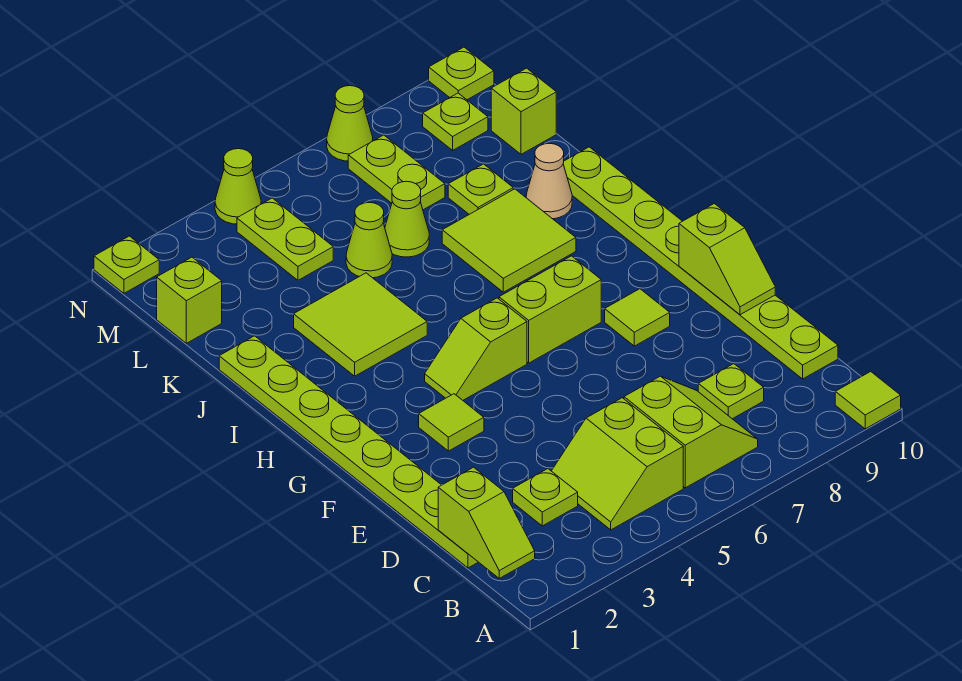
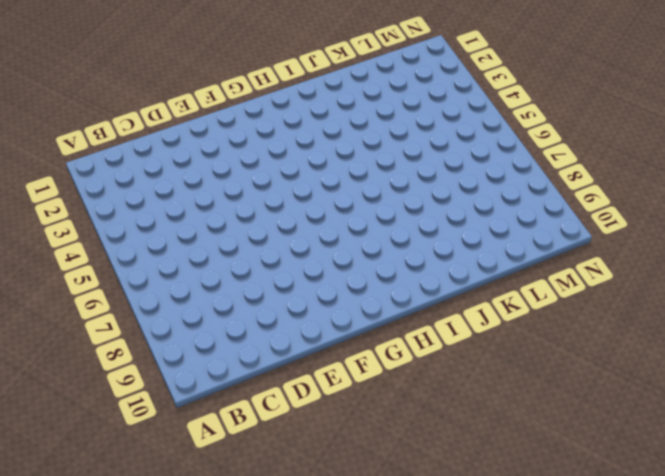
none -> lime tile A10 level 1
none -> lime slope B4:C5 level 1 top 5
none -> lime slope B6:C7 level 1 top 6

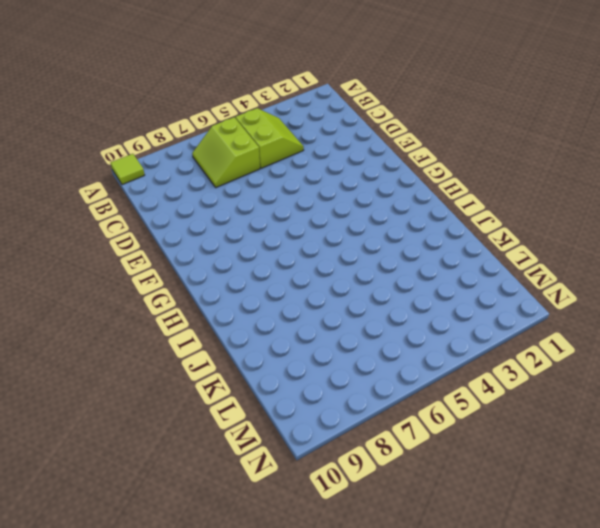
none -> lime plate C1:J1 level 1
none -> lime plate C3 level 1
none -> lime plate C8 level 1

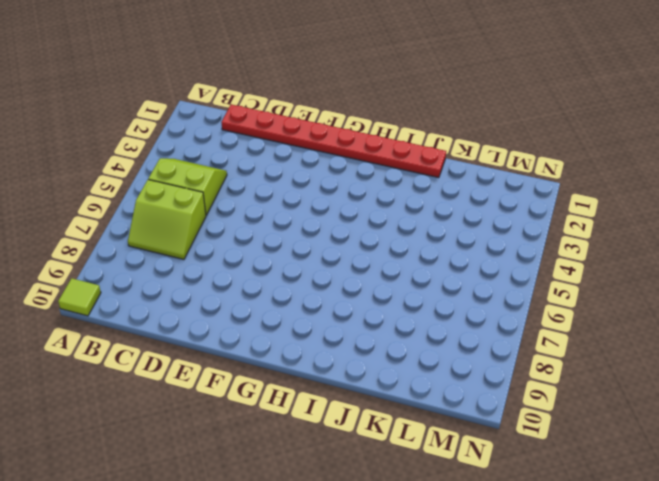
red plate C1:J1 level 1 -> lime plate C1:J1 level 1
none -> lime plate C3 level 1
none -> lime plate C8 level 1
none -> lime plate C10:J10 level 1

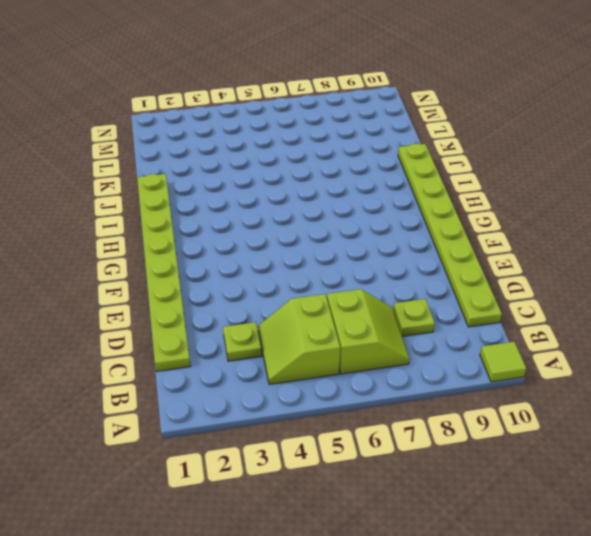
none -> lime tile F3 level 1
none -> lime tile F8 level 1
none -> lime slope G4:G5 level 1 top 5

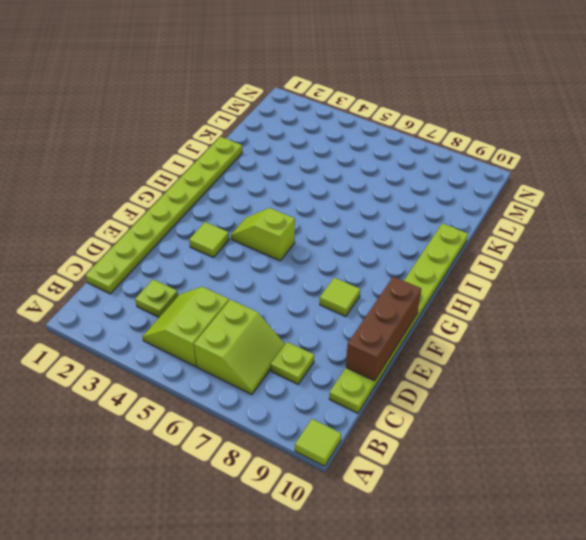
brown brick D10:F10 level 2 -> lime slope E10:F10 level 2 top F
none -> lime brick G6:G7 level 1
none -> lime tile I3:J4 level 1
none -> lime tile I7:J8 level 1

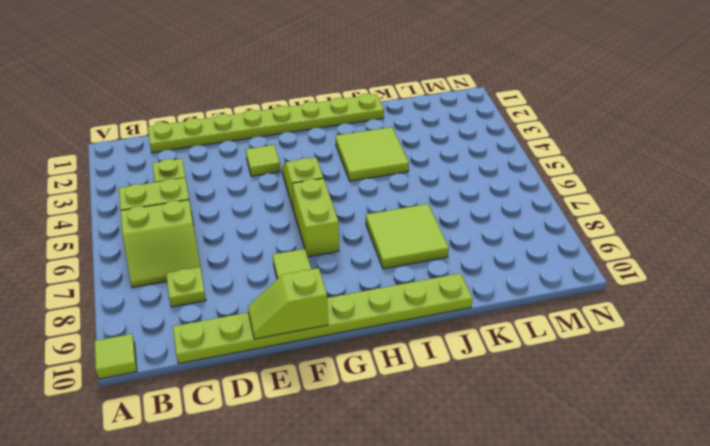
none -> tan cone J9 level 1
none -> lime cone K5 level 1
none -> lime cone K6 level 1

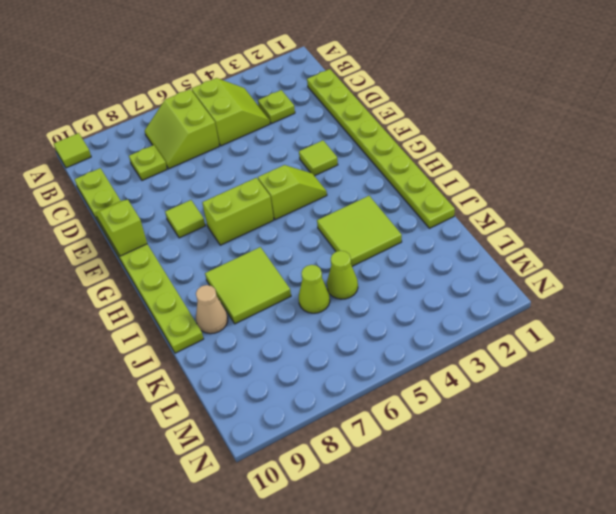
none -> lime plate K8 level 1
none -> lime brick L1 level 1
none -> lime plate L4:M4 level 1

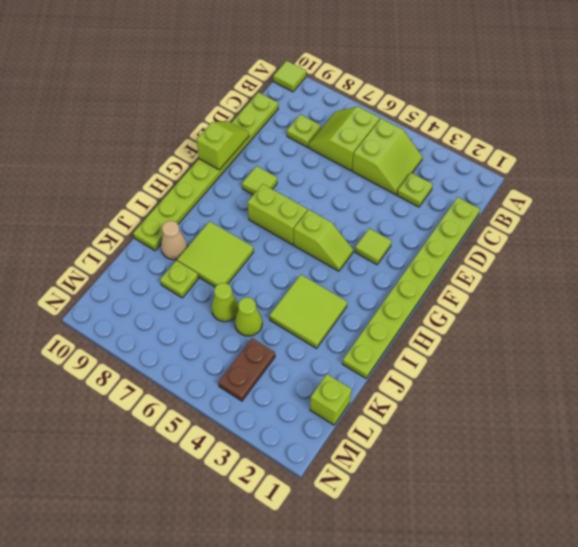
brown plate L4:M4 level 1 -> lime plate L4:M4 level 1
none -> lime plate L7:M7 level 1
none -> lime brick L10 level 1
none -> lime plate M9 level 1

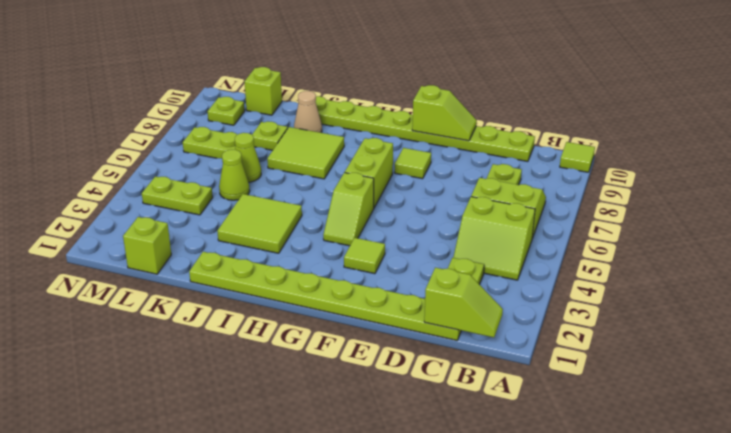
none -> lime plate N1 level 1
none -> lime cone N4 level 1
none -> lime cone N7 level 1

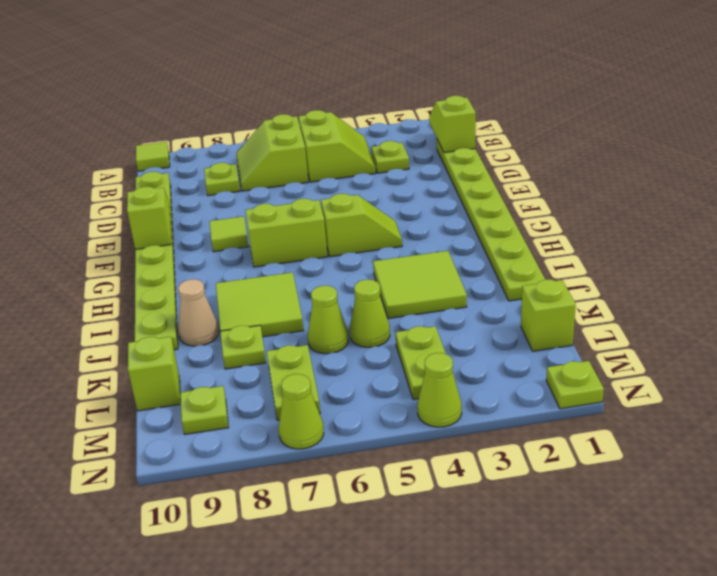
none -> lime tile F3 level 1
none -> lime plate N10 level 1

